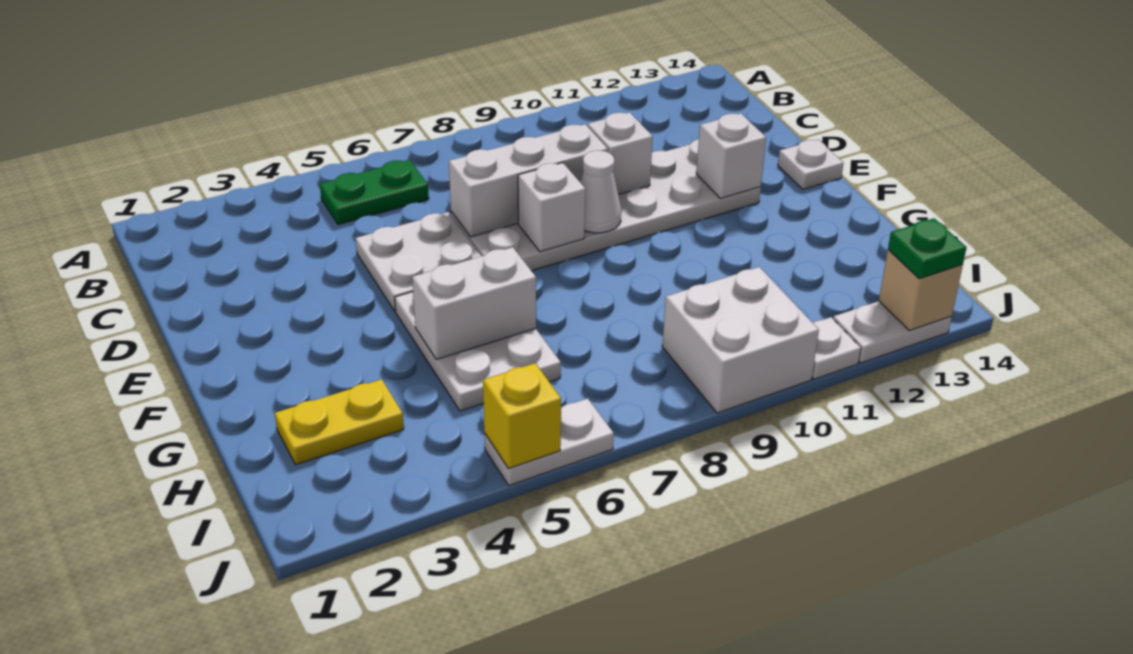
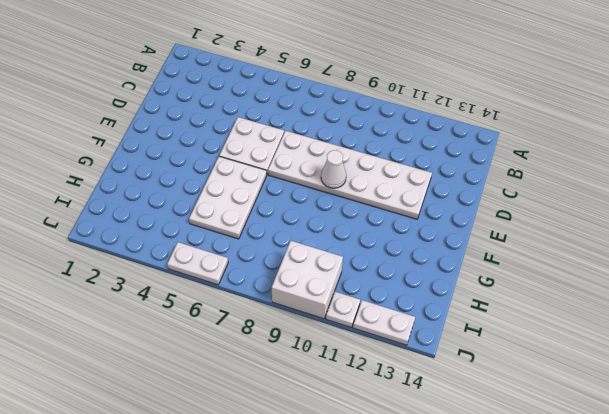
none -> green plate B5:B6 level 1
none -> white plate E14 level 1
none -> yellow plate H2:H3 level 1

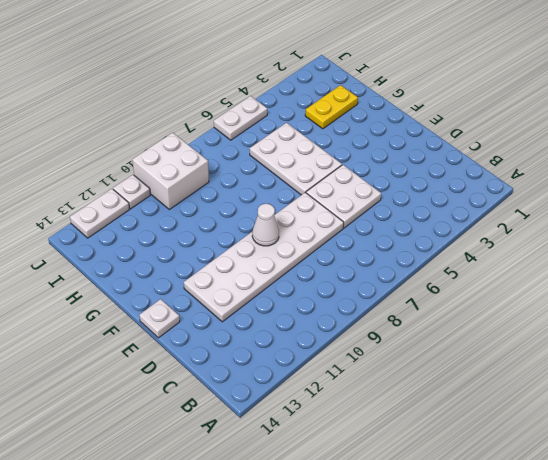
none -> green plate B5:B6 level 1
none -> white brick D7:D9 level 2
none -> white brick D10 level 2

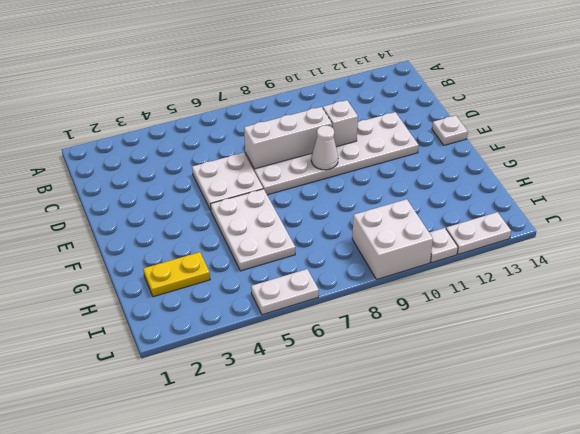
none -> green plate B5:B6 level 1
none -> white brick E8 level 2
none -> white brick E12 level 2

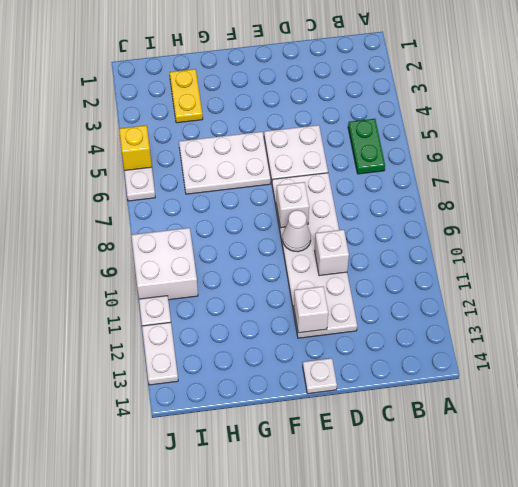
none -> white brick D7:D9 level 2
none -> white brick G5:G6 level 2
none -> tan brick J13 level 2

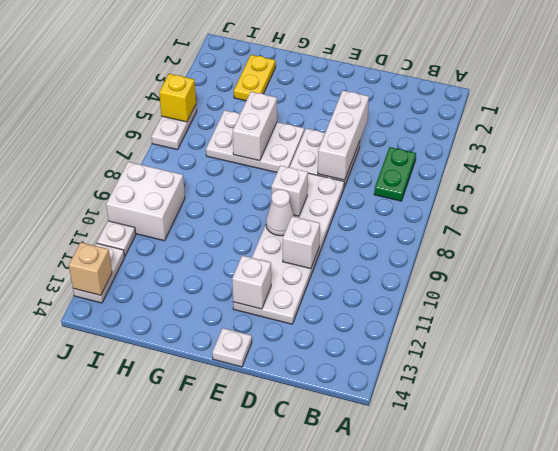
white brick D4:D6 level 2 -> white brick D7:D9 level 2
none -> green plate J13 level 3

